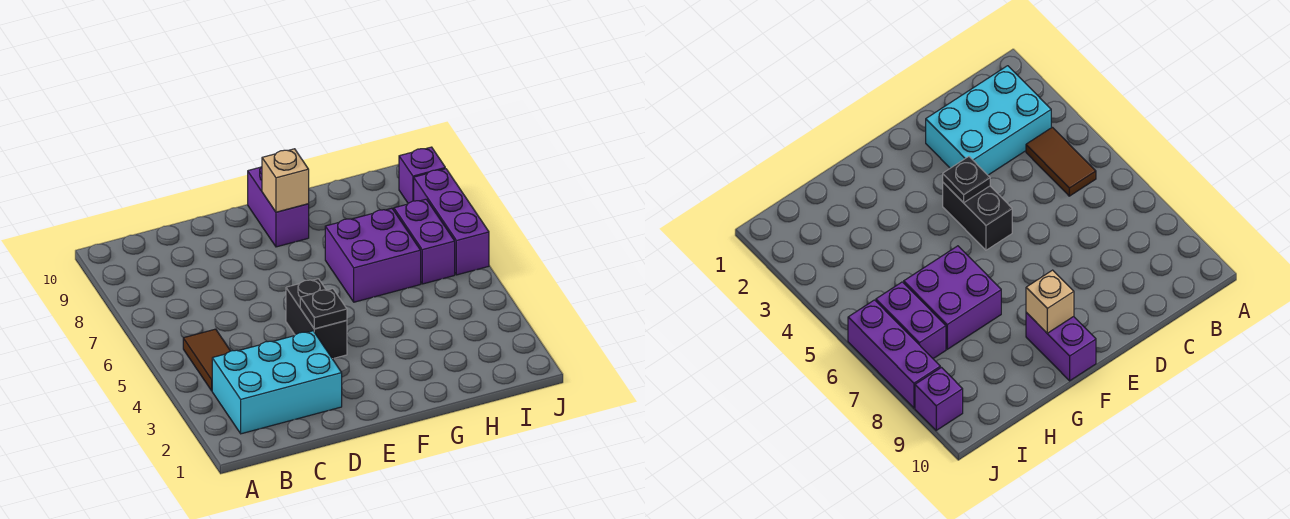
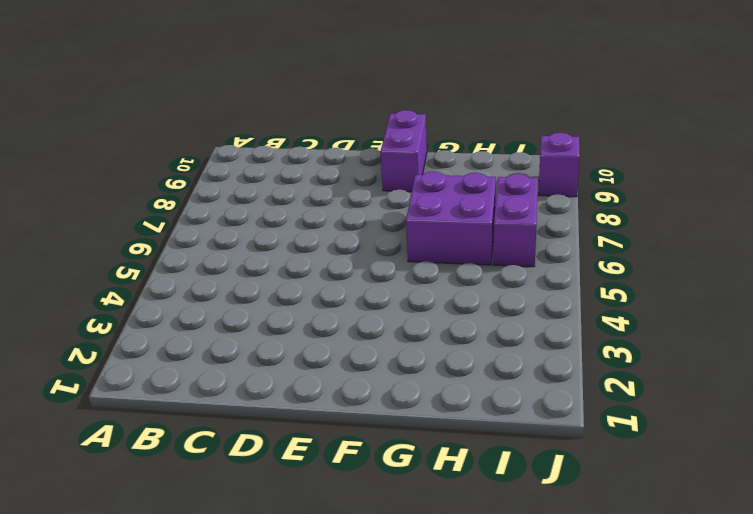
none -> cyan brick B2:D3 level 1
none -> brown tile B4:B5 level 1

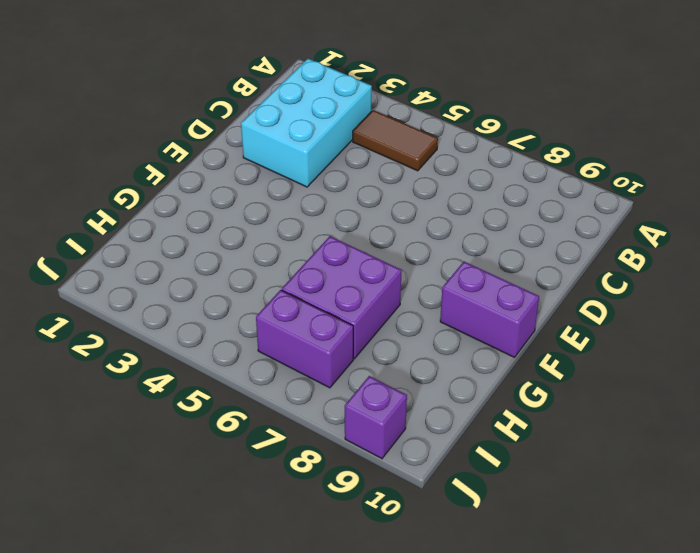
none -> black brick E4:E5 level 1
none -> purple brick J6:J8 level 1

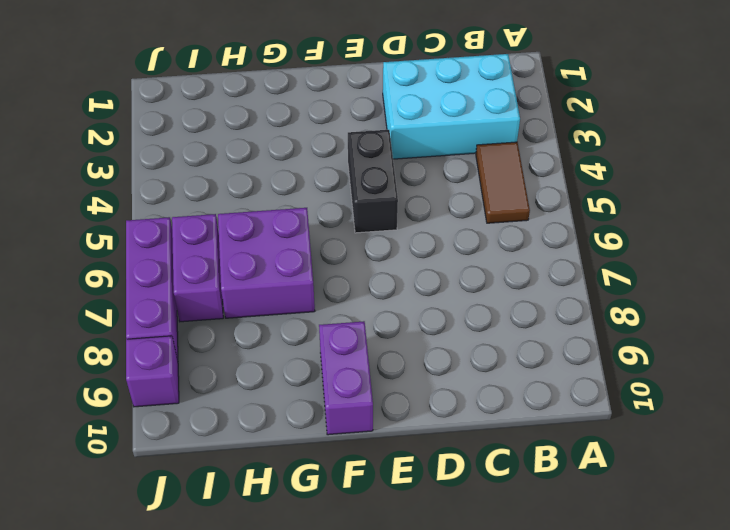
none -> black plate E4 level 2
none -> tan brick F9 level 2

